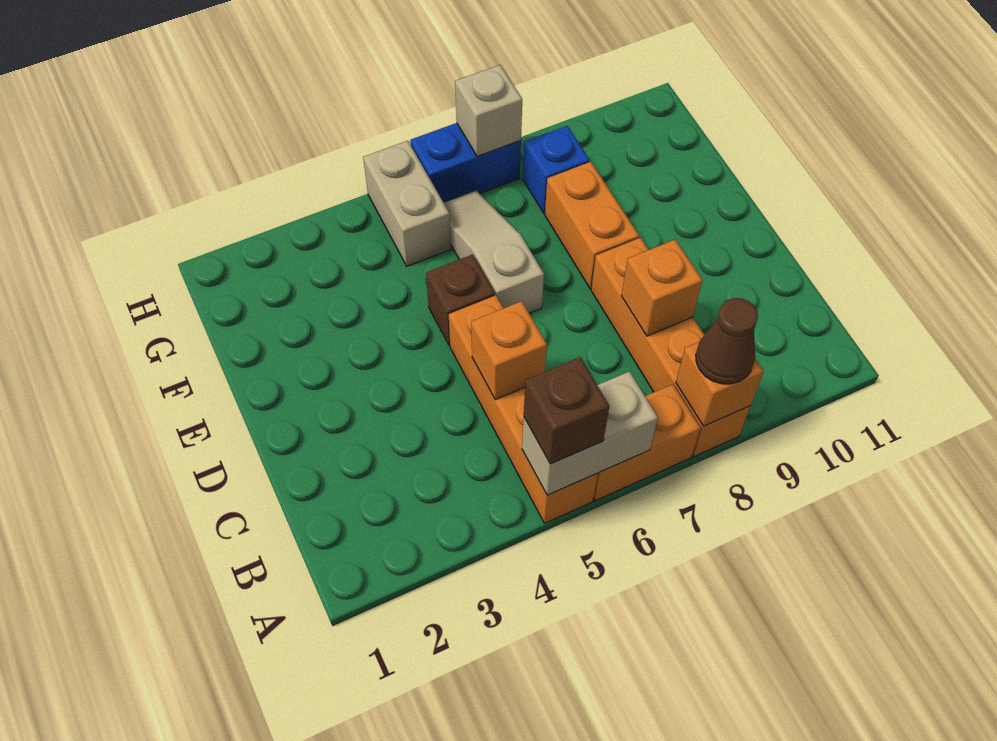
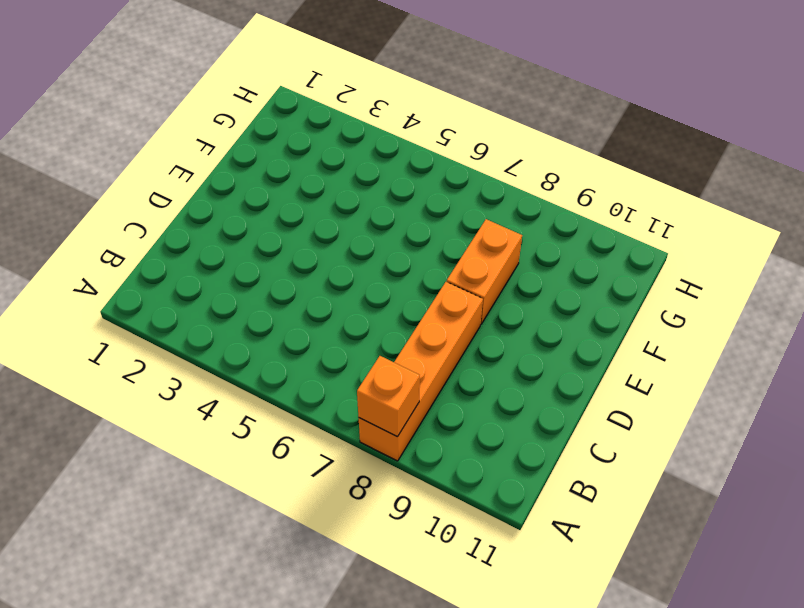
none -> orange brick A5:D5 level 1
none -> orange brick A6:A7 level 1
none -> brown brick E5 level 1

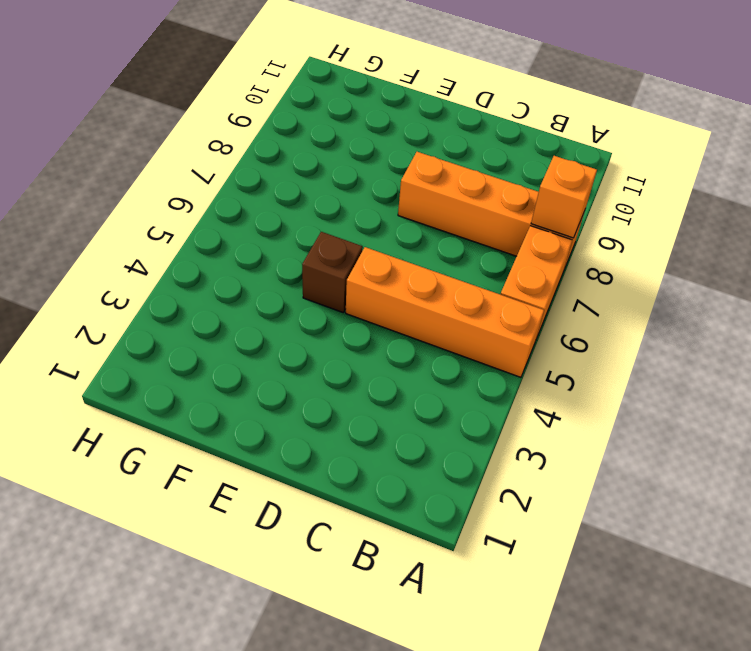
none -> tan slope E6:G6 level 1 top E
none -> orange brick E8:F8 level 1
none -> tan brick G5:H5 level 1

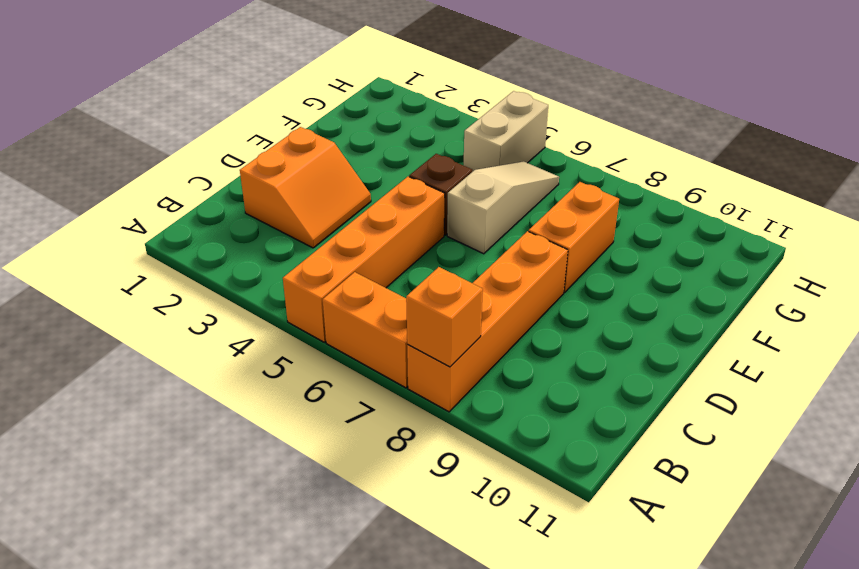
orange slope C2:D3 level 1 top 2 -> none
none -> blue brick G8 level 1
none -> blue brick H6:H7 level 1
none -> tan brick A5:A6 level 2

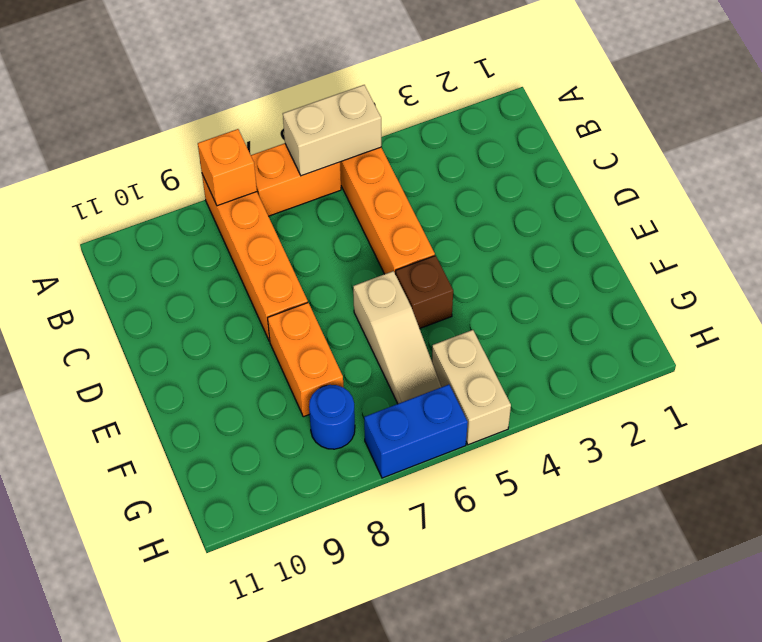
blue round brick G8 level 1 -> blue brick G8 level 1
none -> orange brick C5 level 2
none -> orange brick C8 level 2
none -> tan brick H7 level 2

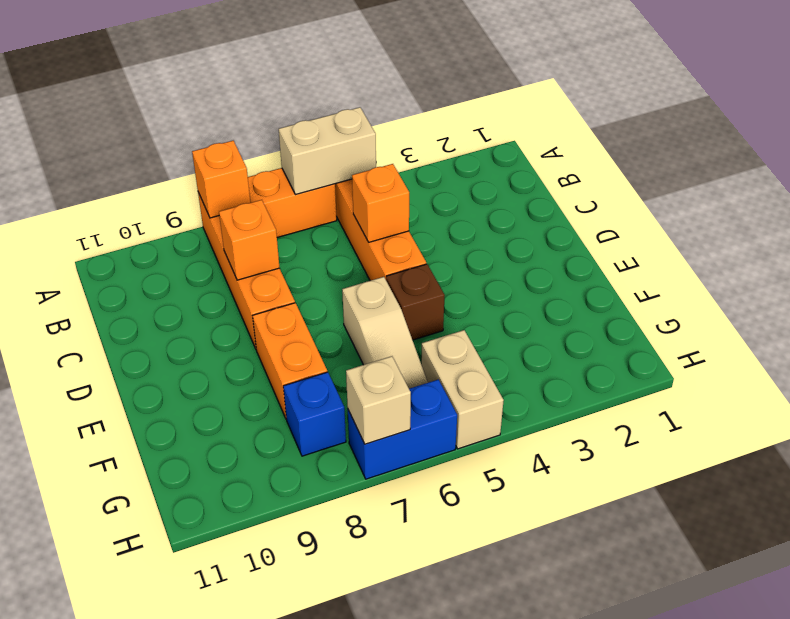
none -> brown brick A5 level 3
none -> brown cone A8 level 3

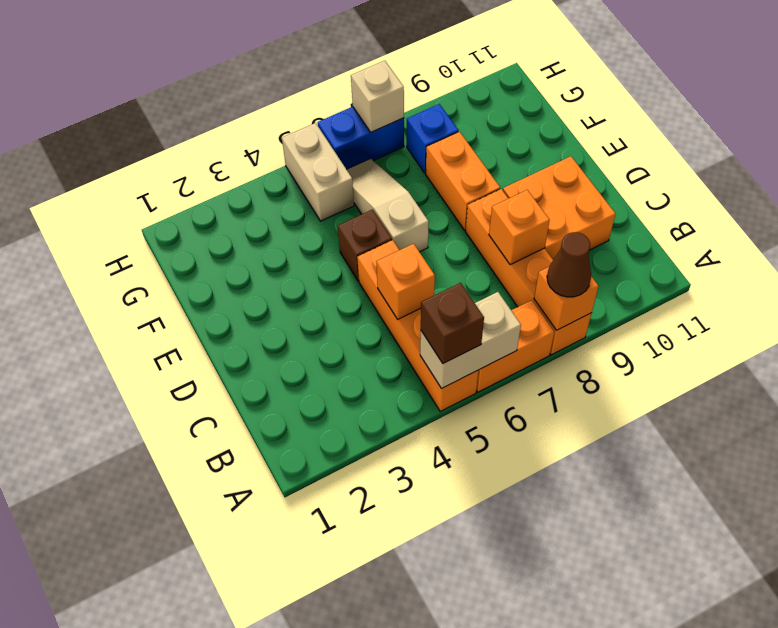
orange brick C9:D10 level 1 -> none

